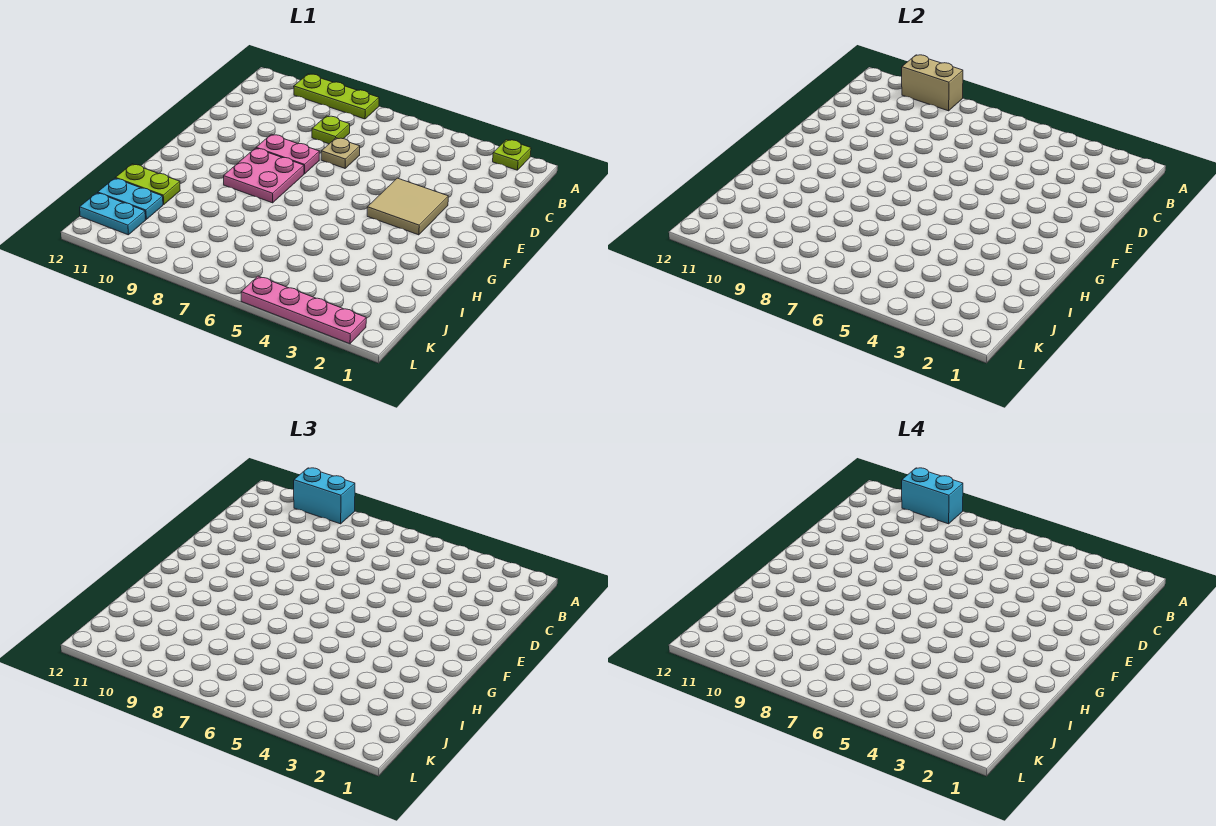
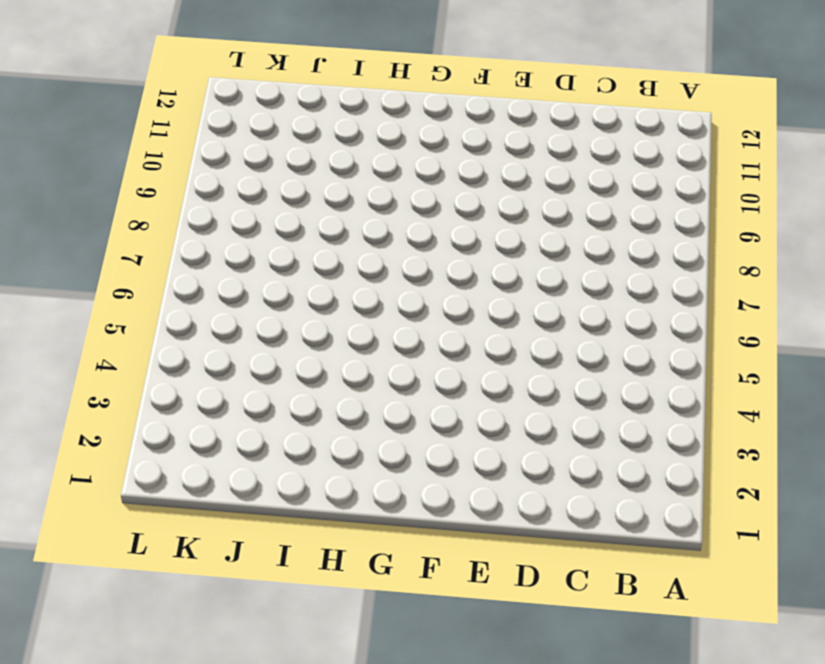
none -> lime plate A2 level 1
none -> lime plate A8:A10 level 1
none -> lime plate C8 level 1

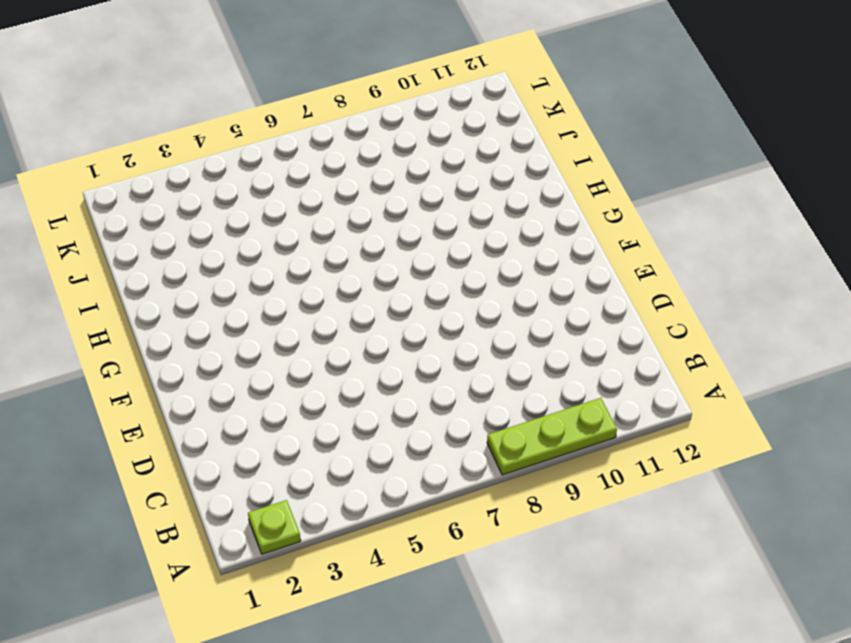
none -> lime plate C8 level 1
none -> tan plate D7 level 1
none -> tan tile E3:F4 level 1

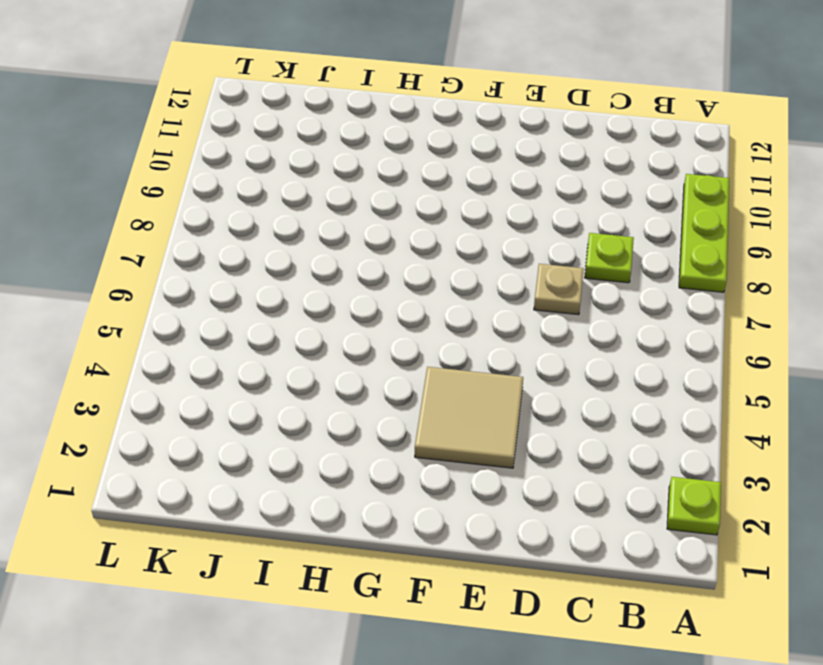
none -> pink plate E8:E9 level 1
none -> pink plate F8:G9 level 1
none -> lime plate I11:I12 level 1

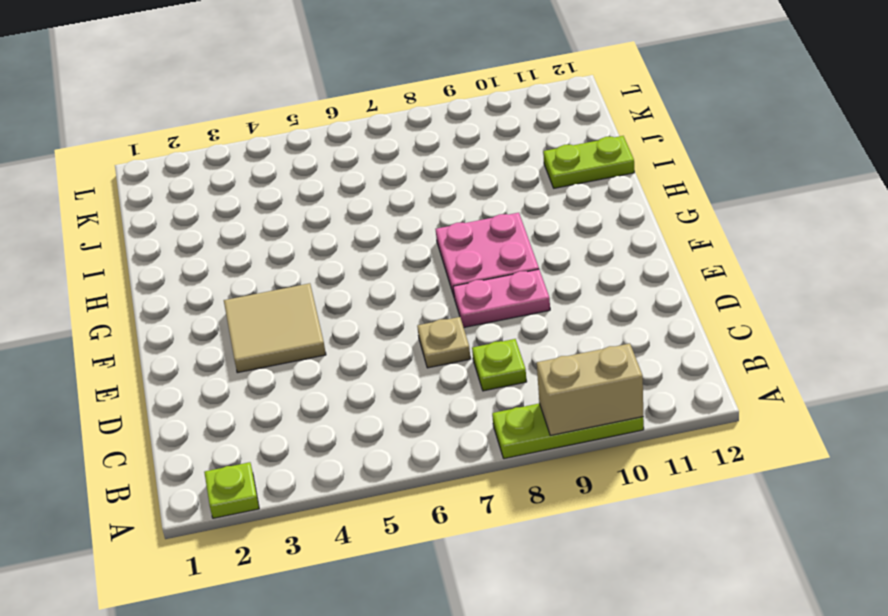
none -> cyan plate J11:J12 level 1
none -> cyan plate K11:K12 level 1
none -> pink plate L2:L5 level 1

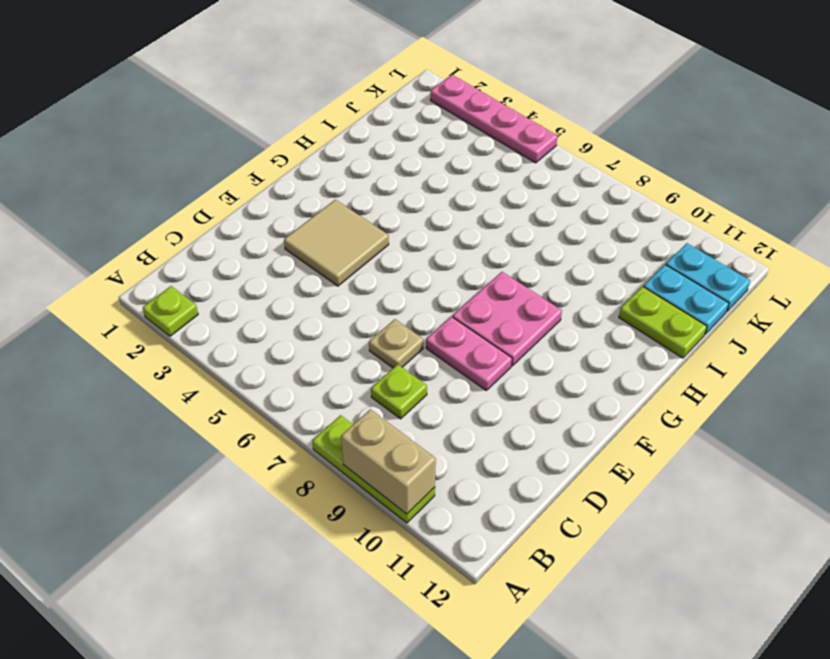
none -> cyan brick A9:A10 level 3
none -> cyan brick A9:A10 level 4

